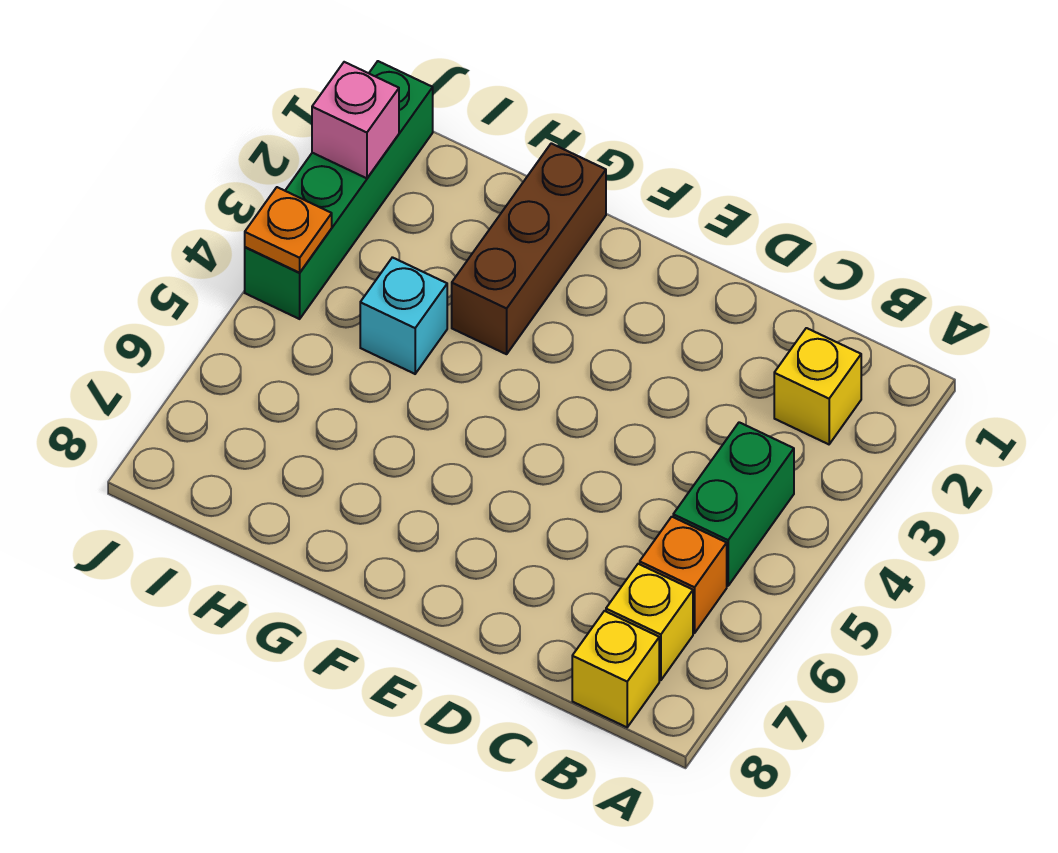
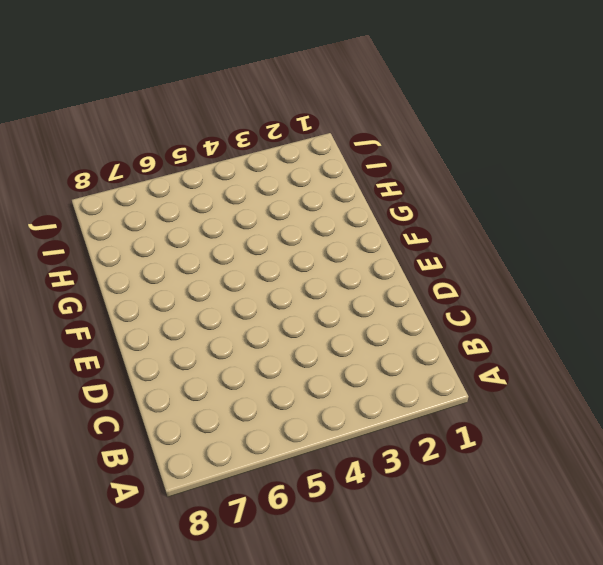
none -> yellow brick B2 level 1
none -> green brick B4:B5 level 1

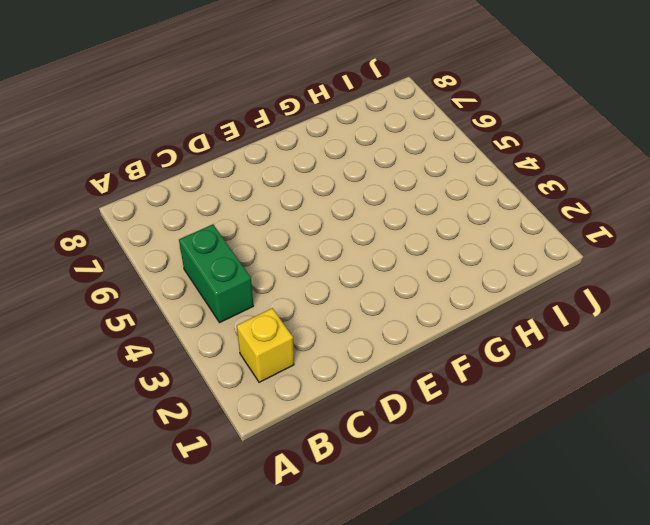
none -> orange brick B6 level 1
none -> yellow brick B7 level 1

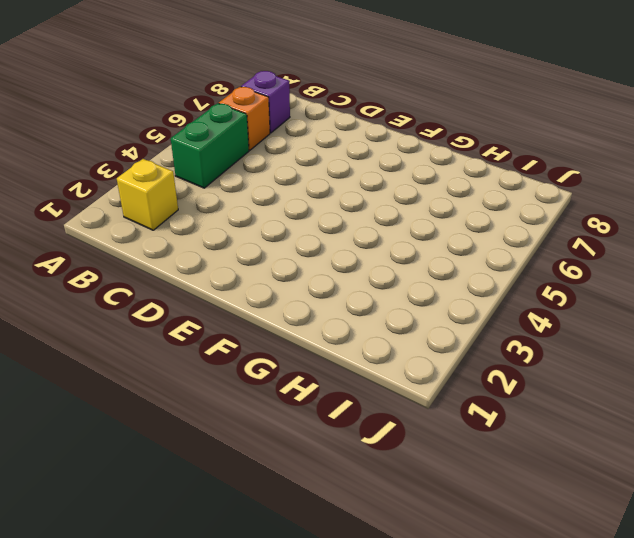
purple brick B7 level 1 -> yellow brick B7 level 1
none -> yellow brick B8 level 1
none -> brown brick G1:G3 level 1

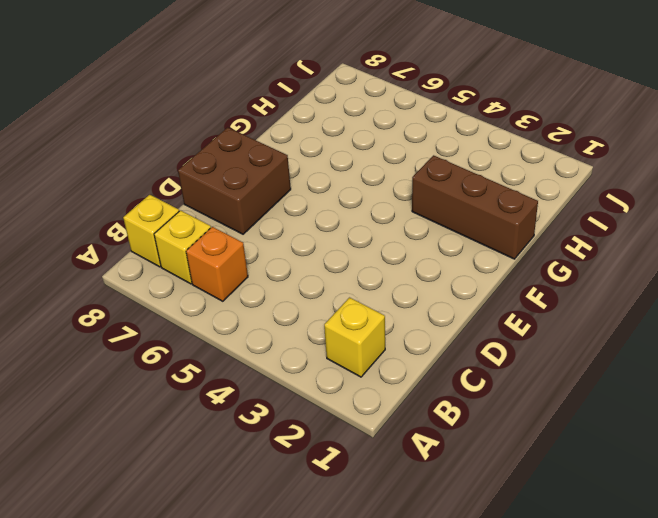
brown brick D7:E8 level 1 -> none
none -> green brick B4:B5 level 1
none -> cyan brick H4 level 1

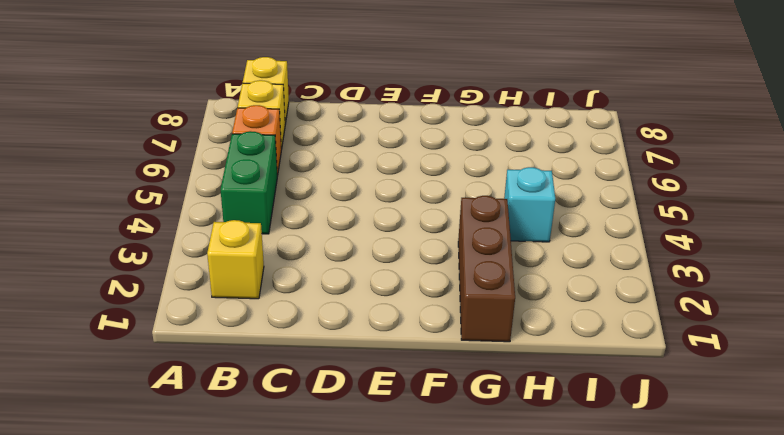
none -> green brick J1:J4 level 1
none -> pink brick J2 level 2

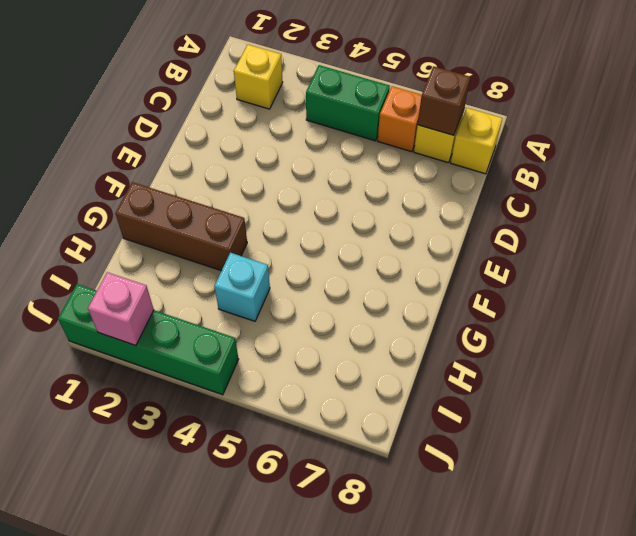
brown brick B7 level 2 -> none
none -> orange plate J4 level 2

